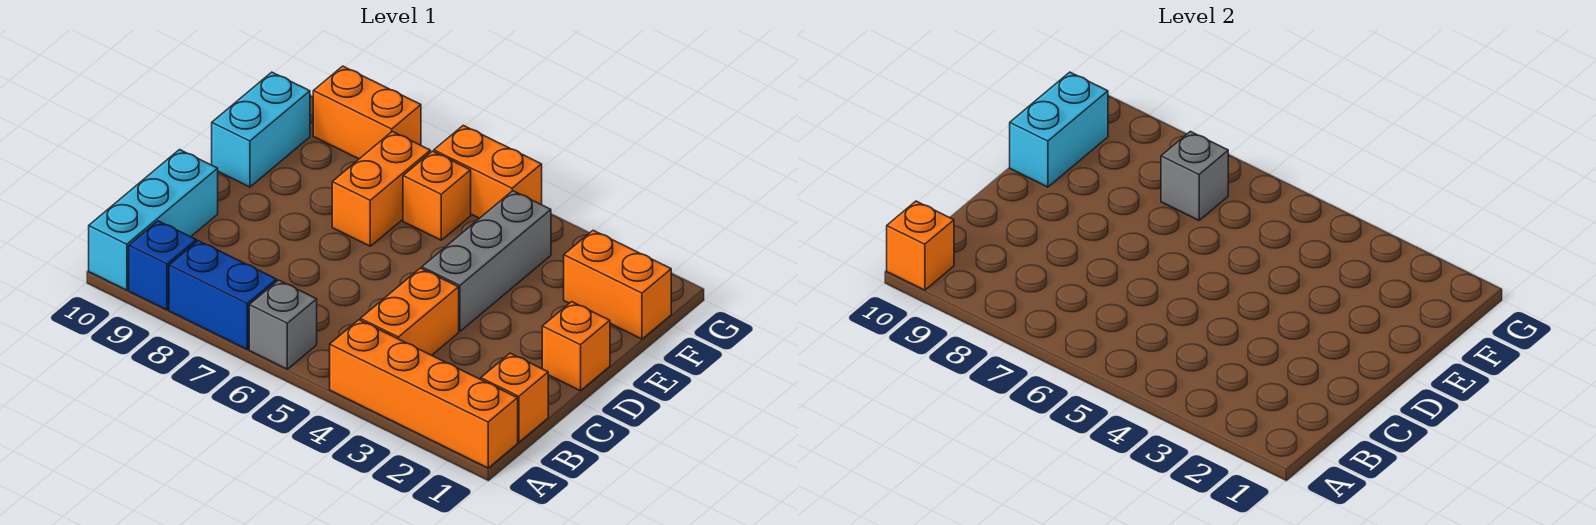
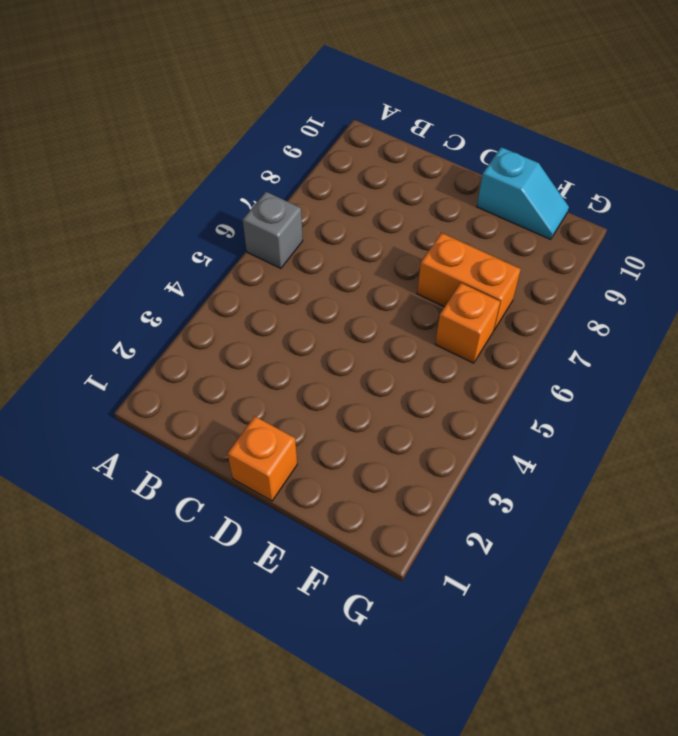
cyan slope E10:F10 level 1 top E -> cyan brick E10:F10 level 1
none -> orange brick A1:A4 level 1
none -> blue brick A7:A8 level 1
none -> blue brick A9 level 1

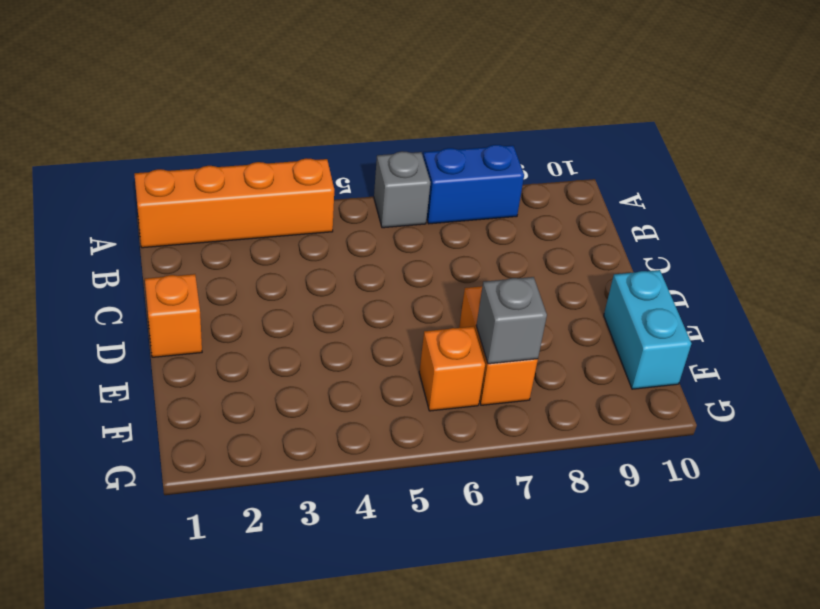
none -> blue brick A9 level 1
none -> cyan brick A10:C10 level 1
none -> orange brick B1 level 1

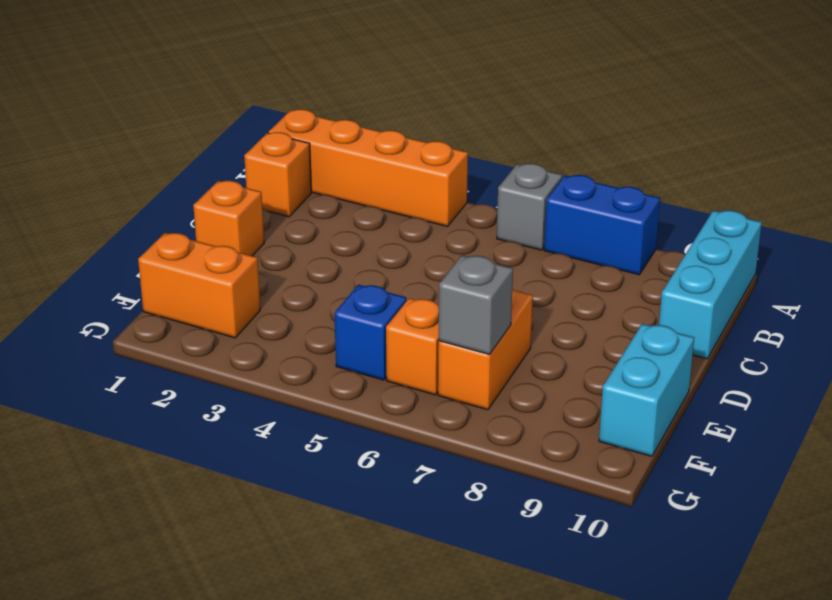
blue brick F5 level 1 -> blue brick A9 level 1
none -> orange brick B4:C4 level 1
none -> grey brick D4:F4 level 1
none -> orange brick G5:G6 level 1

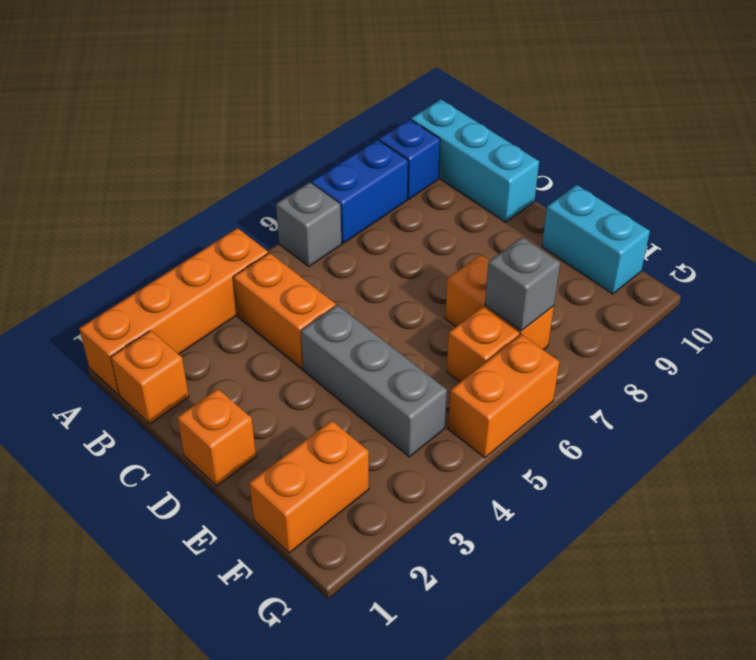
none -> orange brick G8:G9 level 1
none -> orange brick A10 level 2
none -> cyan brick E10:F10 level 2

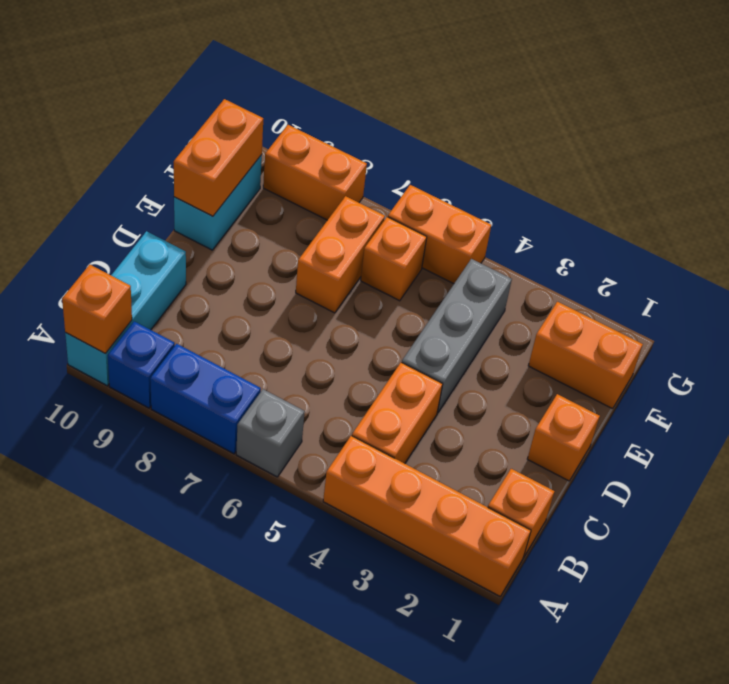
orange brick E10:F10 level 2 -> cyan brick E10:F10 level 2
none -> grey brick F7 level 2

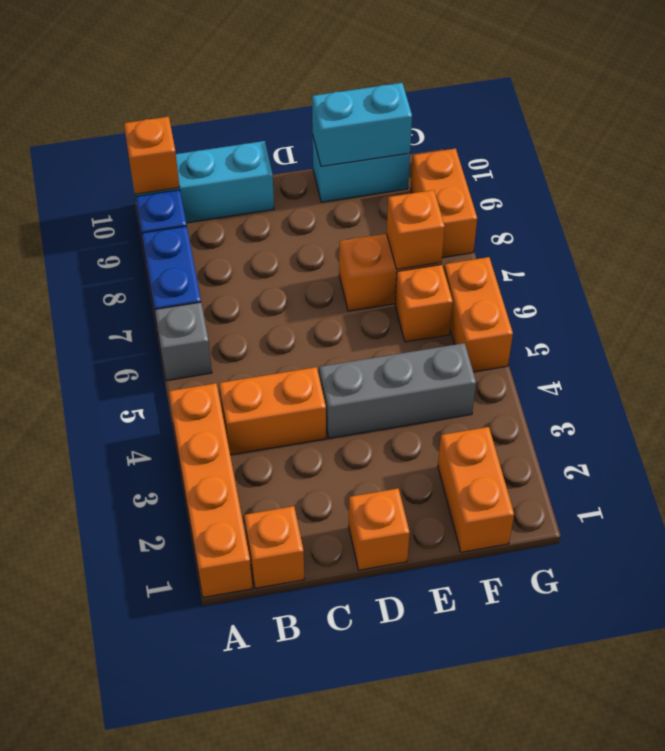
orange brick F7 level 2 -> grey brick F7 level 2

